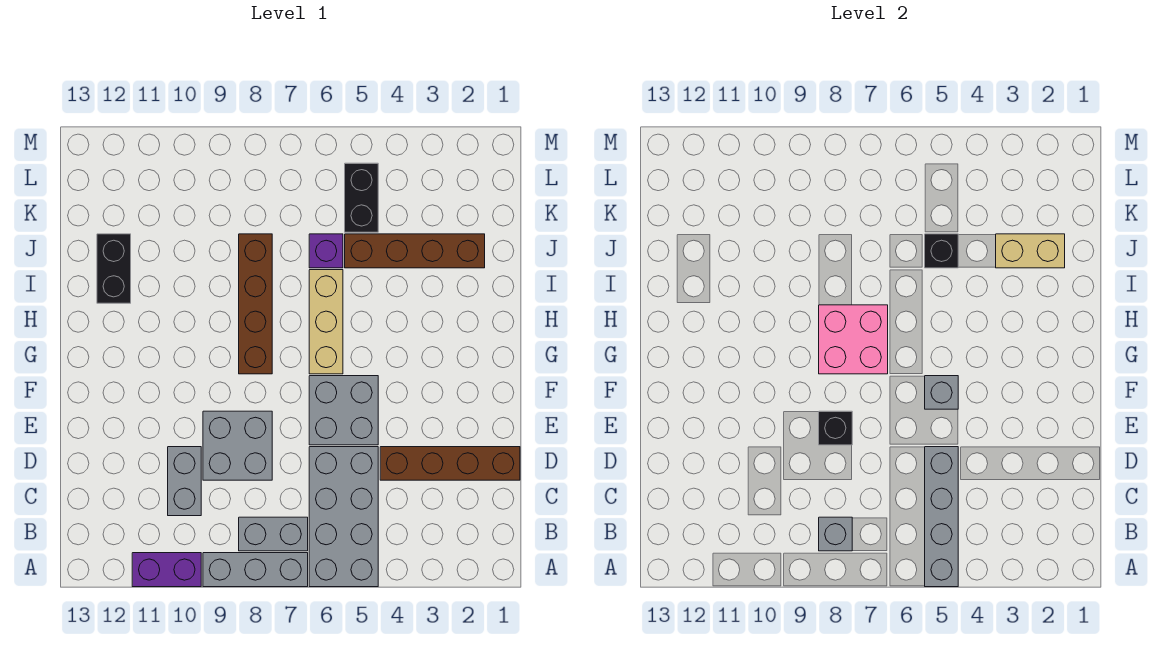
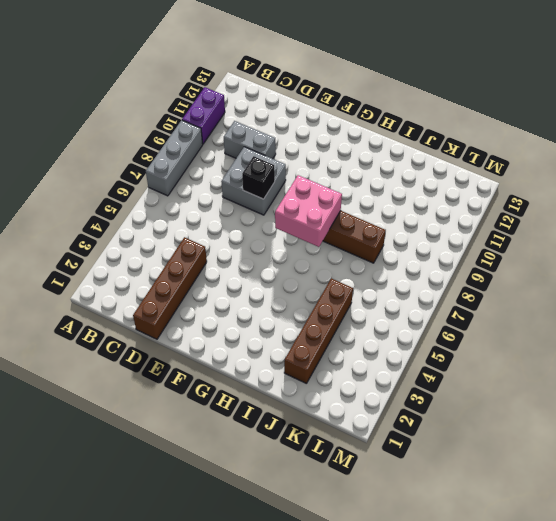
none -> grey brick A5:D6 level 1
none -> grey brick B7:B8 level 1
none -> grey brick E5:F6 level 1

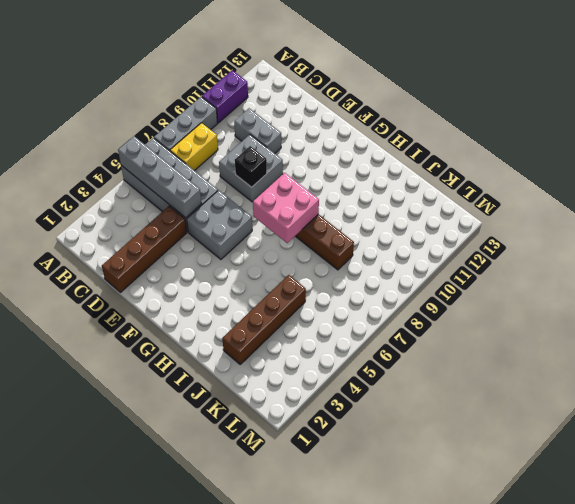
yellow brick B7:B8 level 1 -> grey brick B7:B8 level 1
none -> tan brick G6:I6 level 1
none -> black brick I12:J12 level 1
none -> purple brick J6 level 1

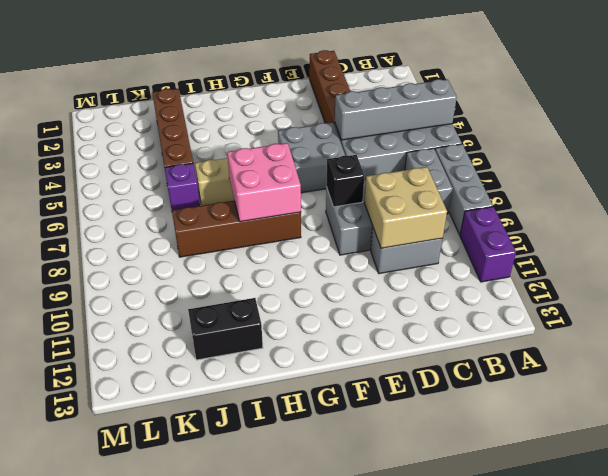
tan brick C9:D10 level 2 -> none
none -> black brick K5:L5 level 1
none -> grey brick B8 level 2
none -> grey brick F5 level 2

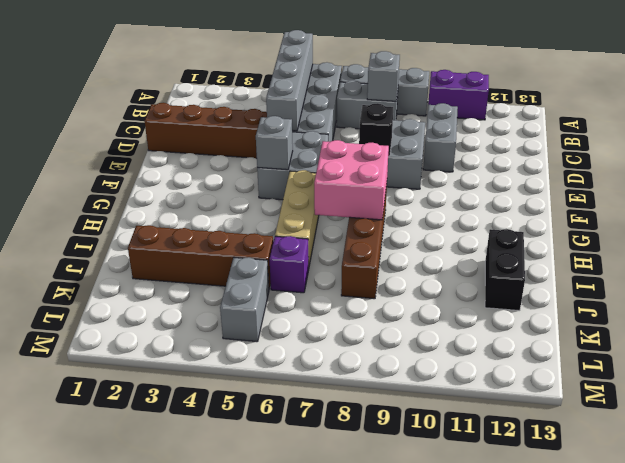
grey brick K5:L5 level 1 -> black brick K5:L5 level 1
none -> tan brick J2:J3 level 2
none -> black brick J5 level 2

